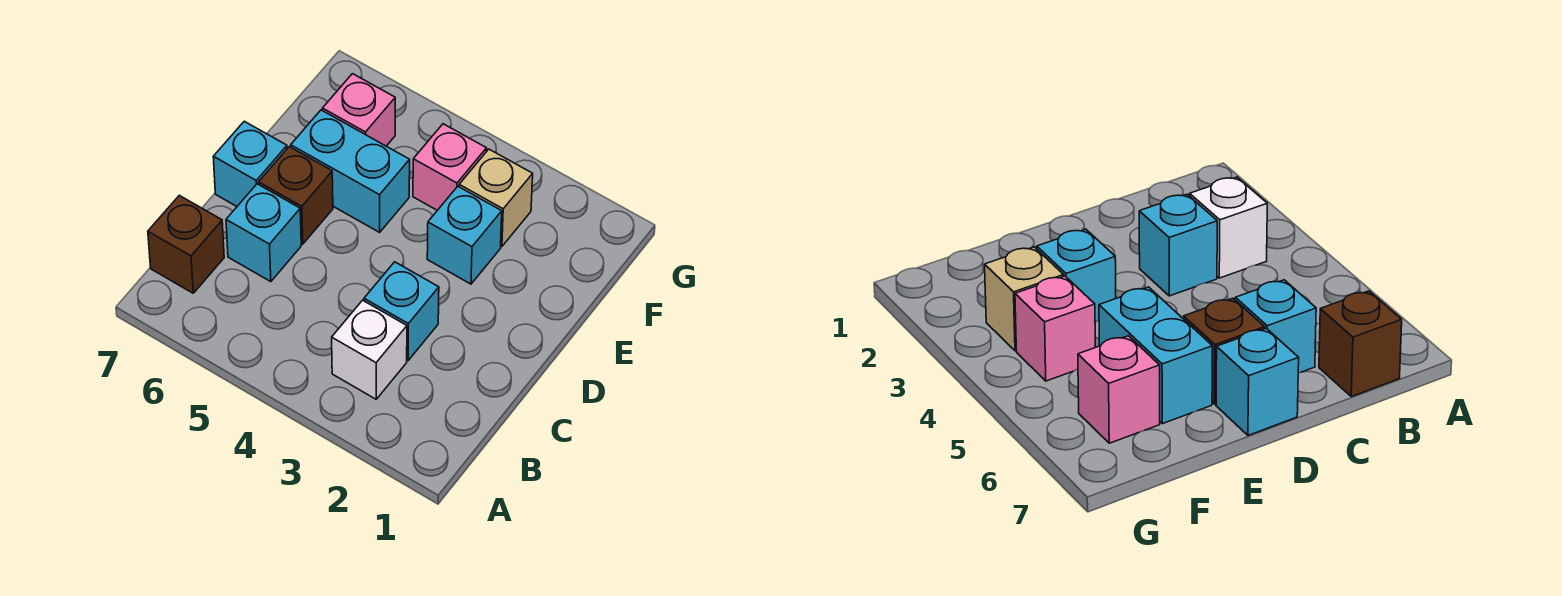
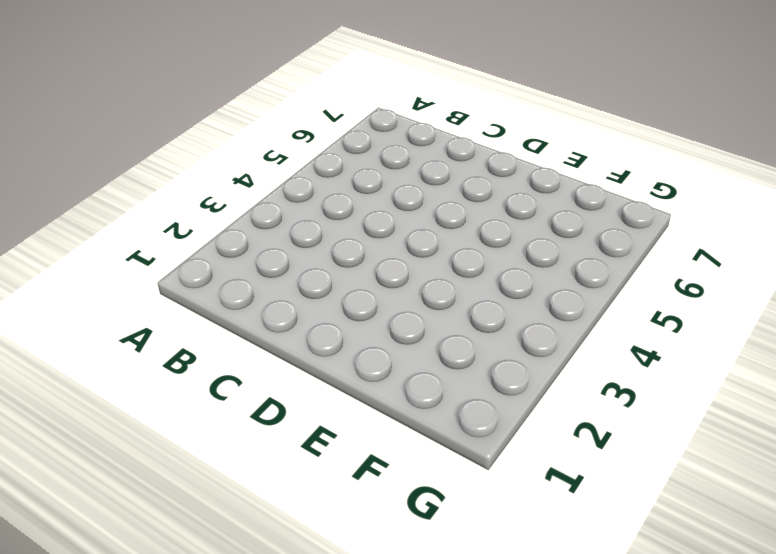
none -> white brick B3 level 1
none -> brown brick B7 level 1

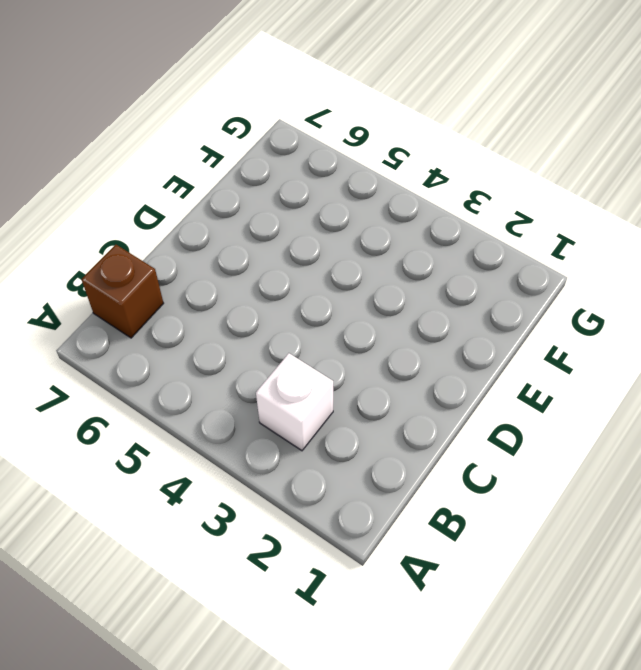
none -> cyan brick C3 level 1
none -> cyan brick C6 level 1

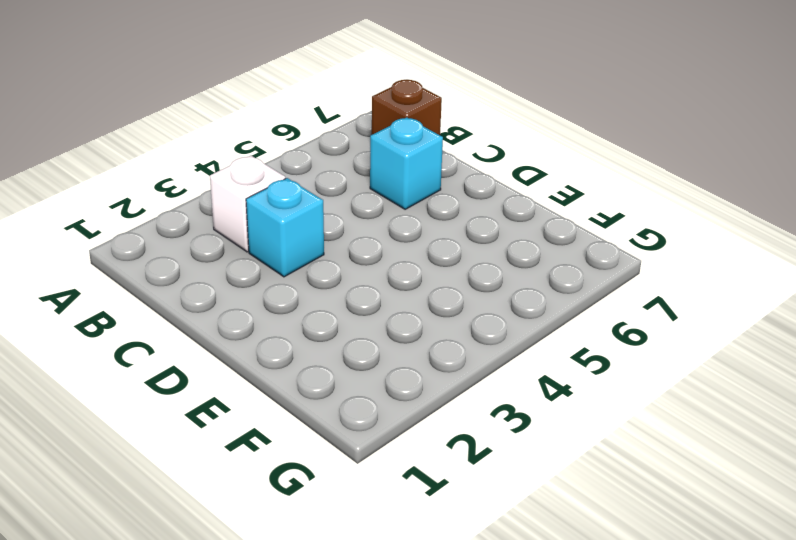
none -> brown brick D6 level 1
none -> cyan brick D7 level 1

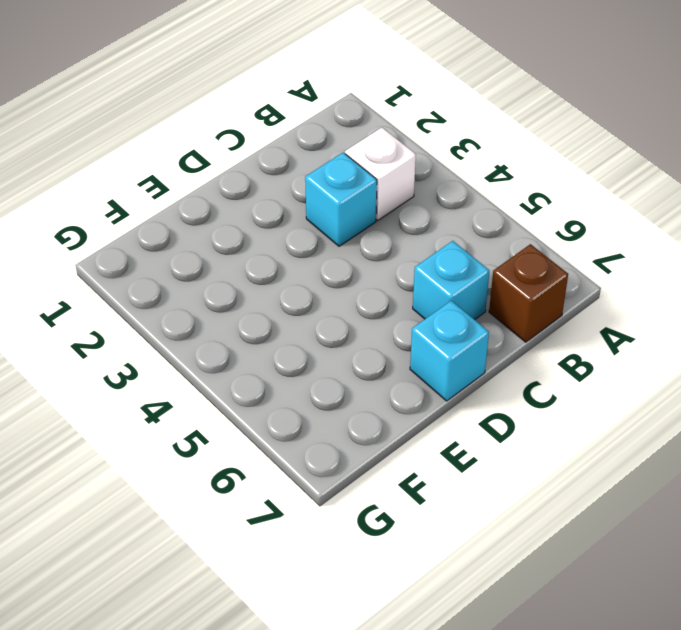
none -> brown brick D6 level 1
none -> cyan brick E3 level 1

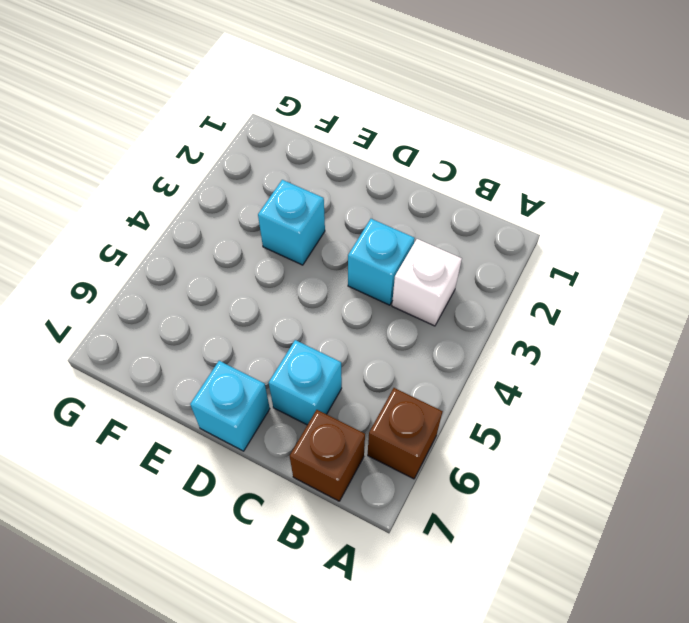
brown brick A6 level 1 -> brown brick D6 level 1
none -> cyan brick E5:E6 level 1
none -> tan brick F3 level 1

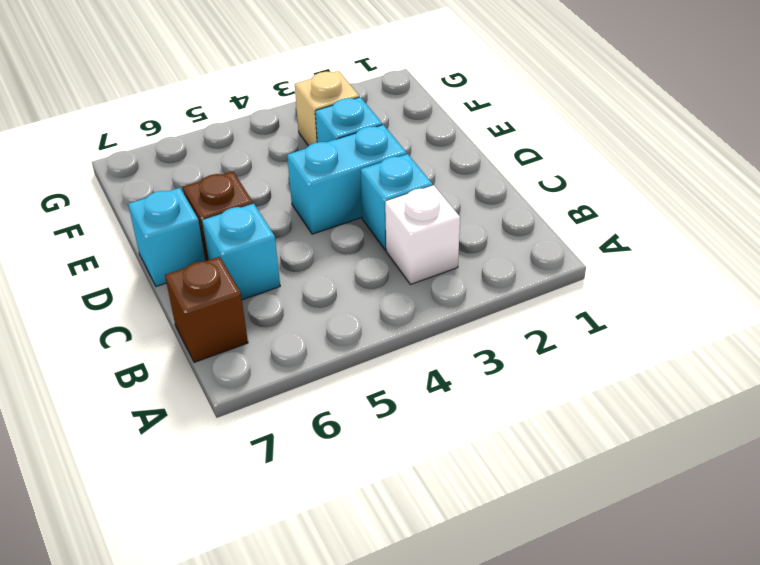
cyan brick D3:D4 level 1 -> cyan brick E5:E6 level 1
none -> pink brick F4 level 1
none -> pink brick F6 level 1

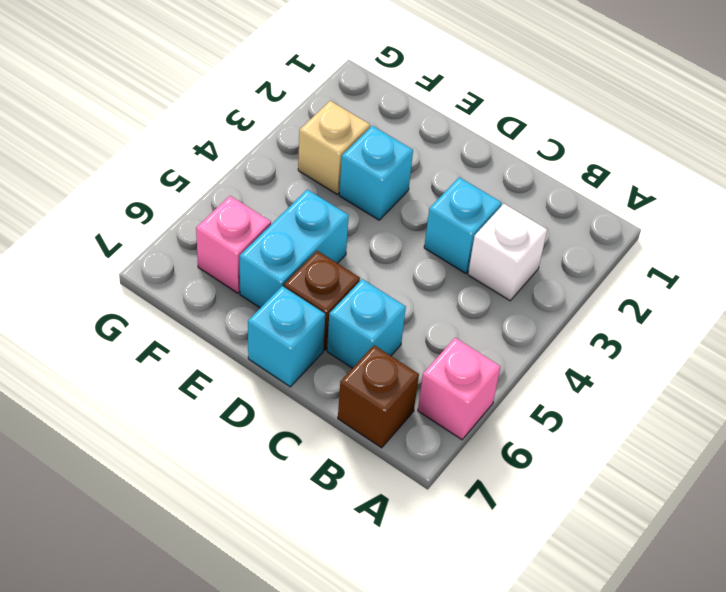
pink brick A6 level 1 -> pink brick F4 level 1

